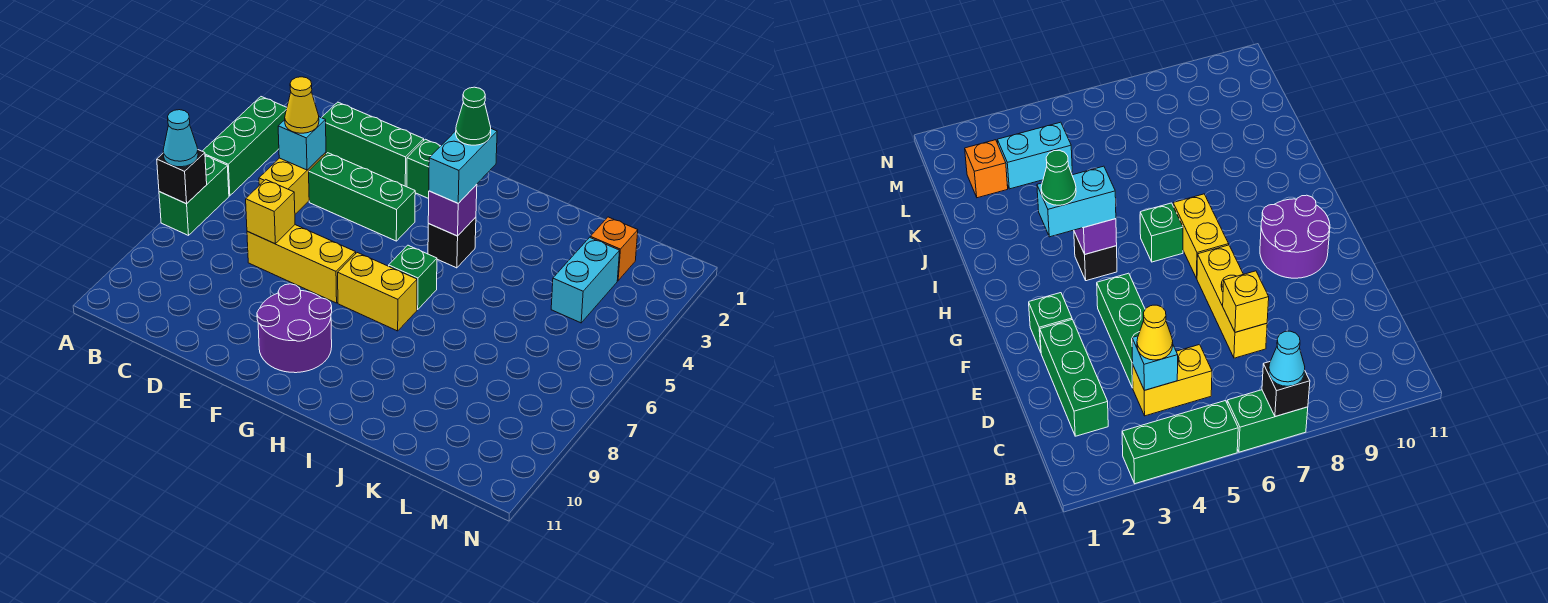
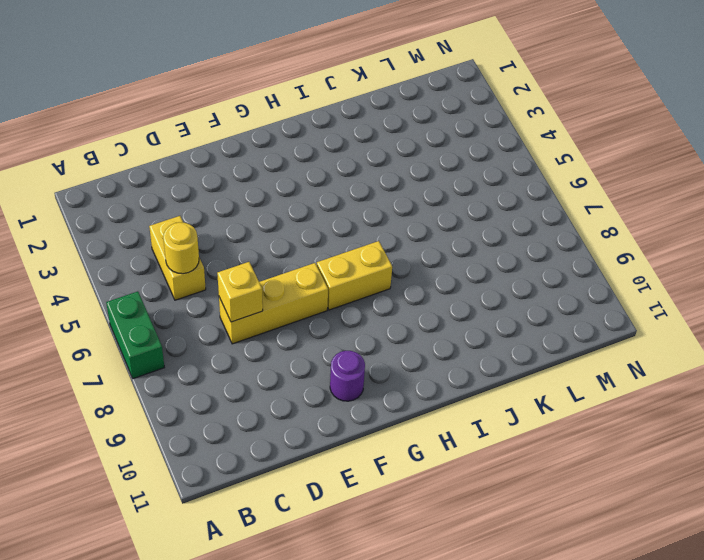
yellow round brick C5 level 2 -> none
purple round brick F10 level 1 -> purple round brick F9:G10 level 1
none -> green brick A3:A5 level 1
none -> green brick C2:E2 level 1
none -> green brick D4:F4 level 1

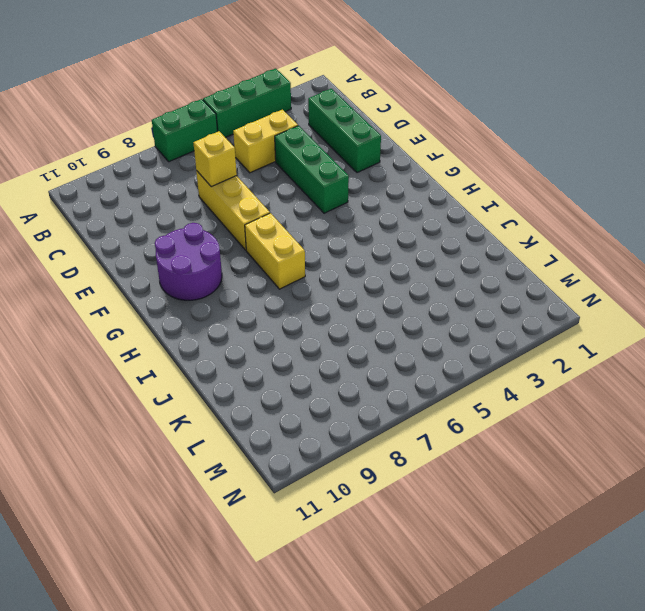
none -> green brick F2 level 1
none -> black brick H4 level 1
none -> green brick H6 level 1

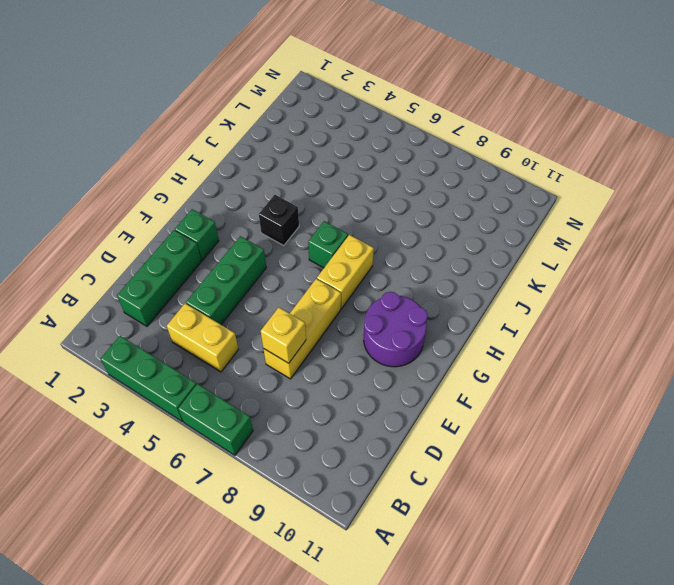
none -> orange brick L2 level 1
none -> cyan brick L3:L4 level 1
none -> black brick A7 level 2

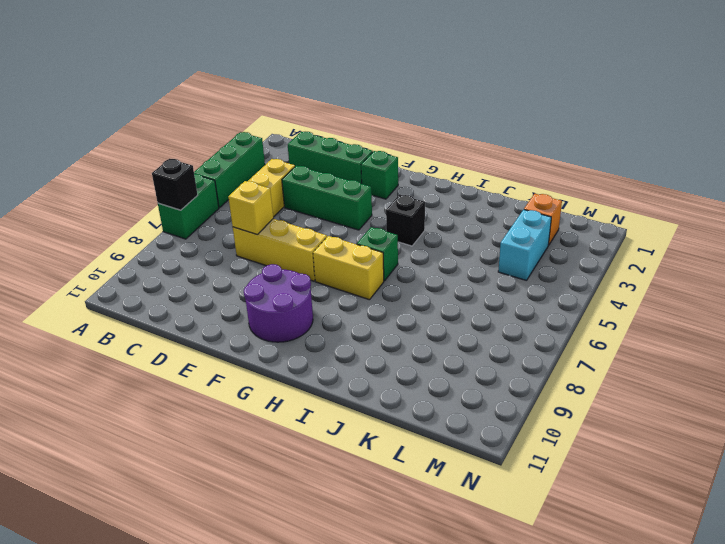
none -> cyan brick C4 level 2
none -> purple brick H4 level 2
none -> cyan cone A7 level 3

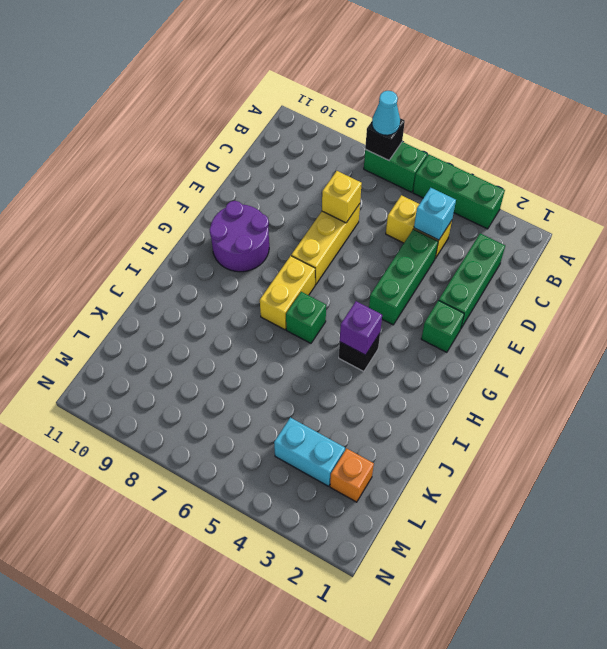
none -> yellow cone C4 level 3
none -> cyan brick H3:H4 level 3
none -> green cone H3 level 4

